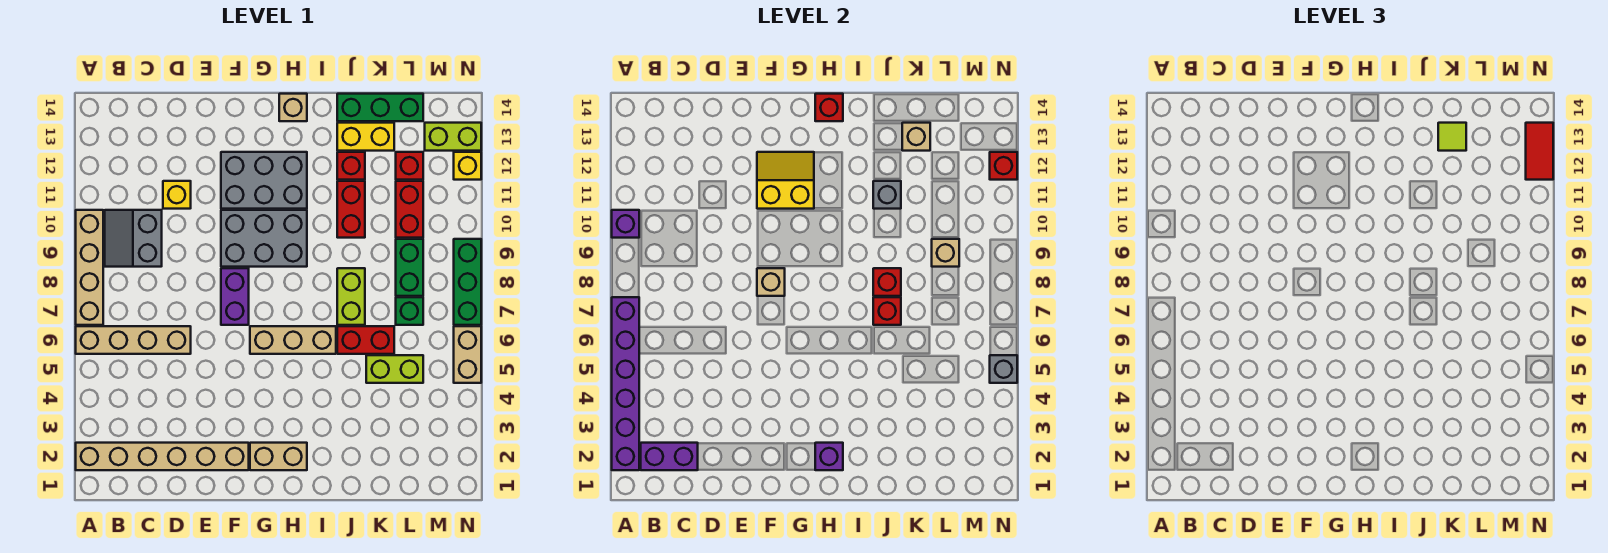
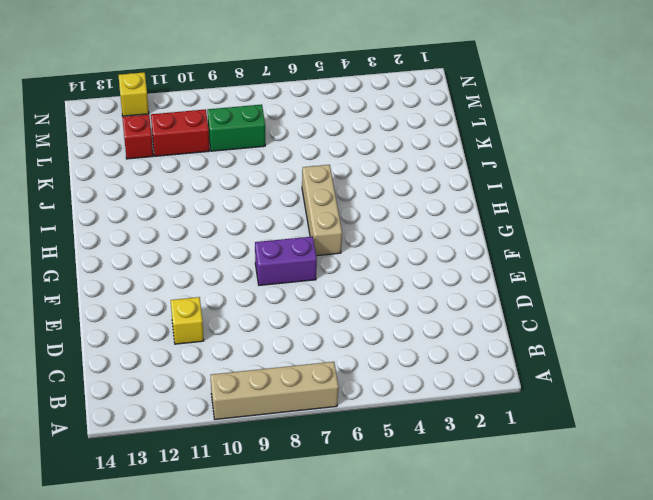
none -> tan brick A2:F2 level 1
none -> tan brick A6:D6 level 1
none -> grey slope B9:C10 level 1 top C
none -> grey brick F9:H10 level 1

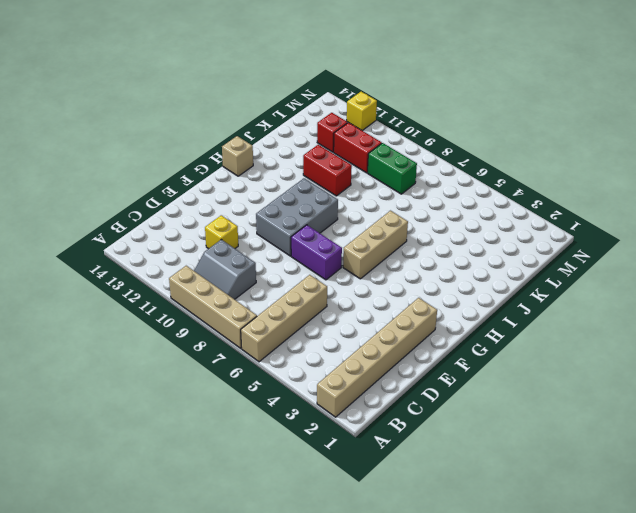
none -> grey brick F11:H12 level 1
none -> tan brick G2:H2 level 1
none -> red brick J6:K6 level 1
none -> lime brick J7:J8 level 1

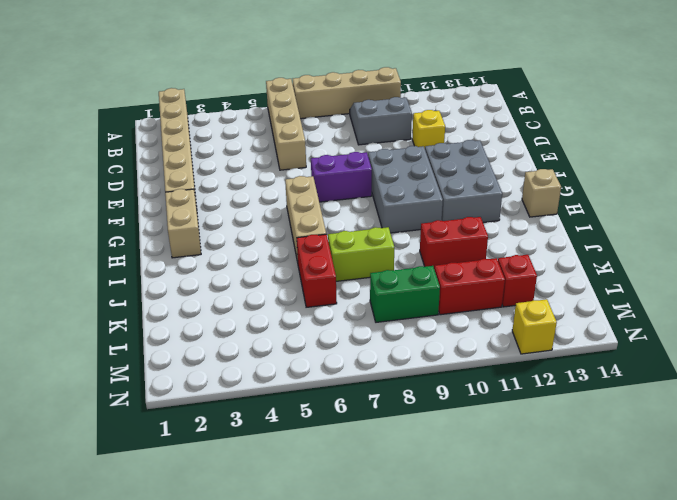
none -> red brick J12 level 1
none -> yellow brick J13:K13 level 1
none -> green brick J14:L14 level 1
none -> lime brick K5:L5 level 1

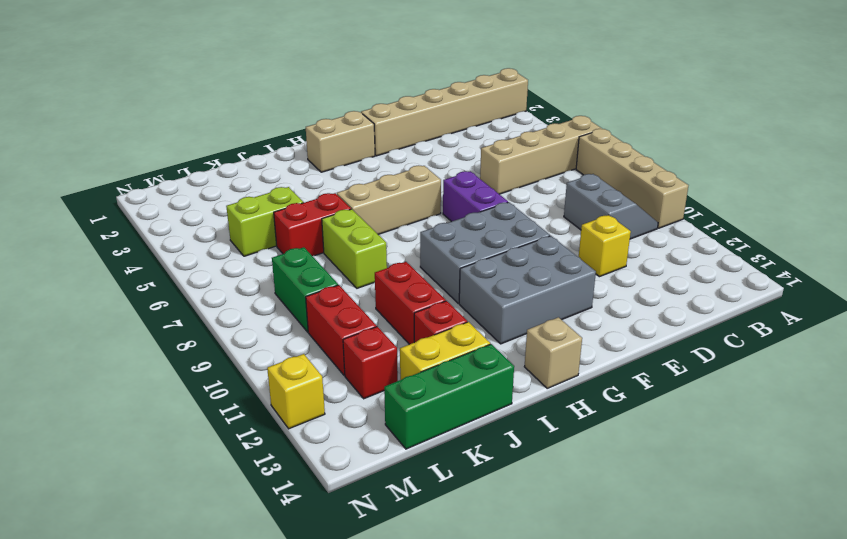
none -> green brick L7 level 1
none -> lime brick M13:N13 level 1
none -> tan brick N5:N6 level 1
none -> green brick N7:N9 level 1

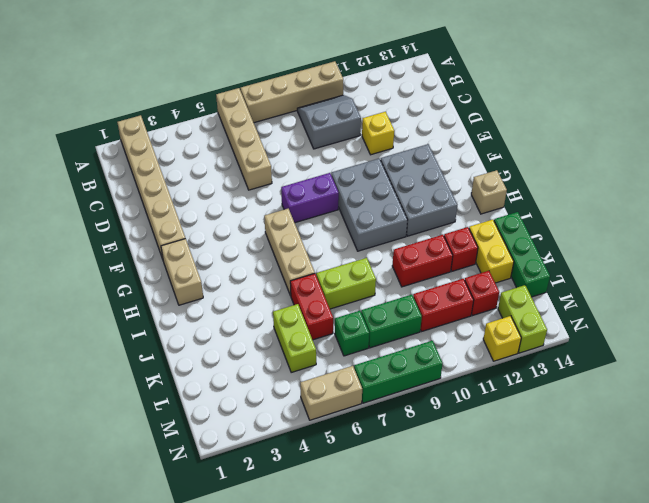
none -> purple brick A2:A7 level 2
none -> purple brick A10 level 2
none -> purple brick B2:C2 level 2
none -> tan brick F8 level 2

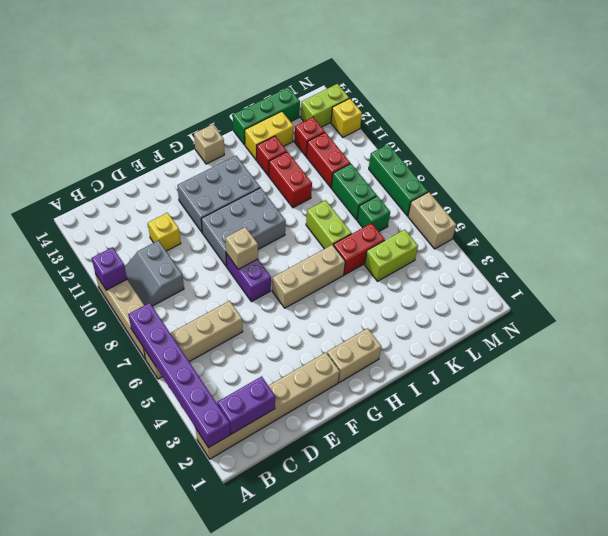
none -> yellow slope F11:G12 level 2 top 11
none -> purple brick H2 level 2
none -> red brick H14 level 2
none -> red brick J7 level 2

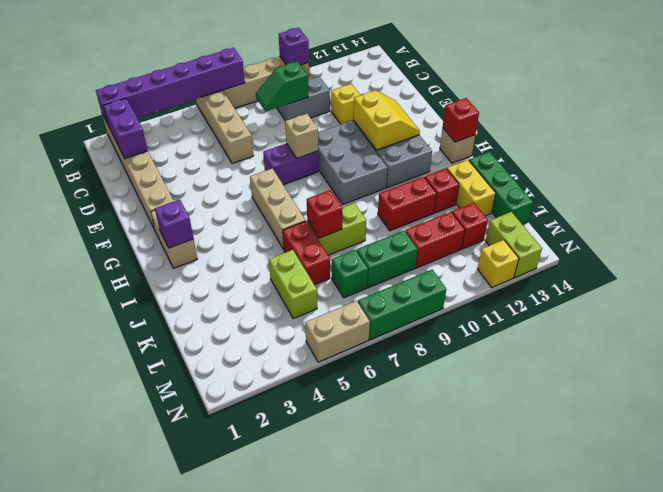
green slope C8:C9 level 2 top 9 -> none
none -> red brick J8 level 2
none -> grey brick J11 level 2
none -> tan brick K13 level 2
none -> tan brick L9 level 2

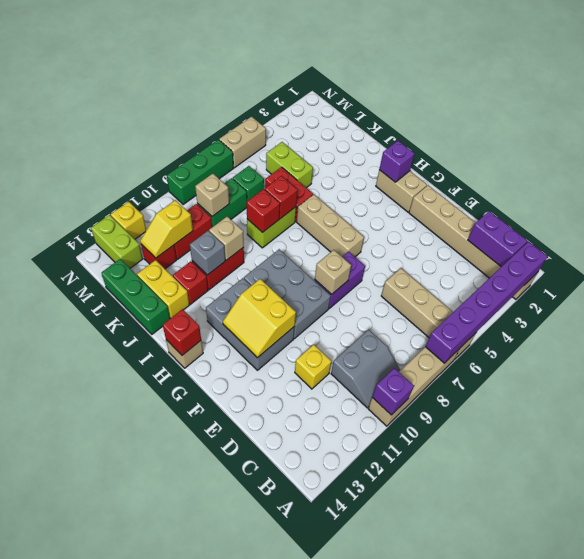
tan brick J10 level 2 -> tan brick K13 level 2
yellow slope L11:L12 level 2 top 11 -> none
none -> grey brick N5 level 2
none -> red brick N12 level 2
none -> lime tile K13 level 3
none -> red tile N12:N13 level 3

